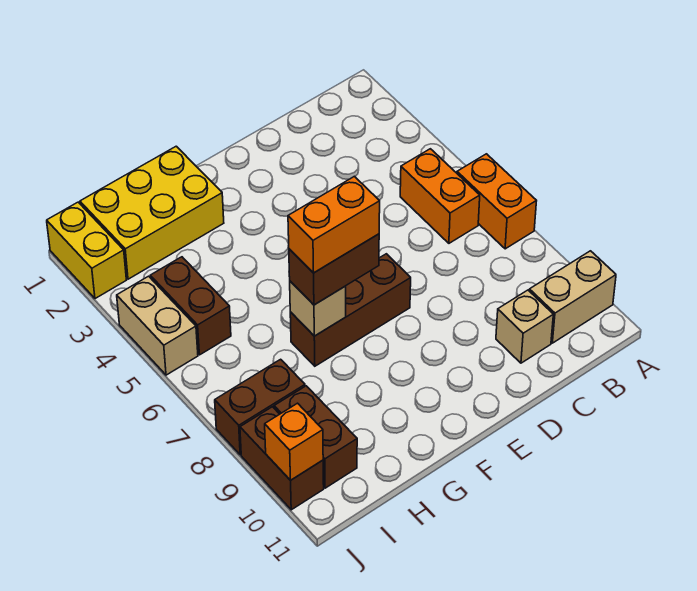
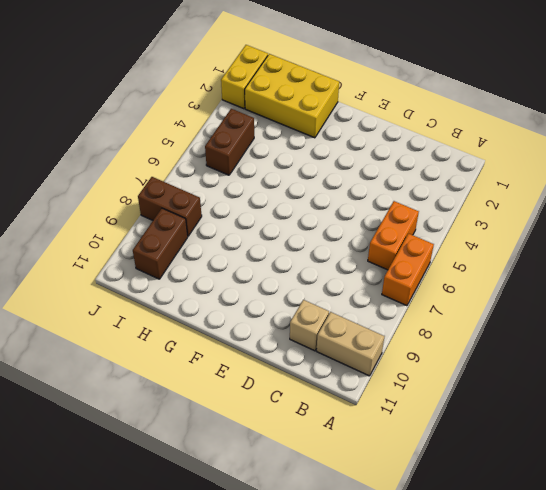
none -> brown brick E7:G7 level 1
none -> tan brick J4:J5 level 1
none -> brown brick J9:J10 level 1

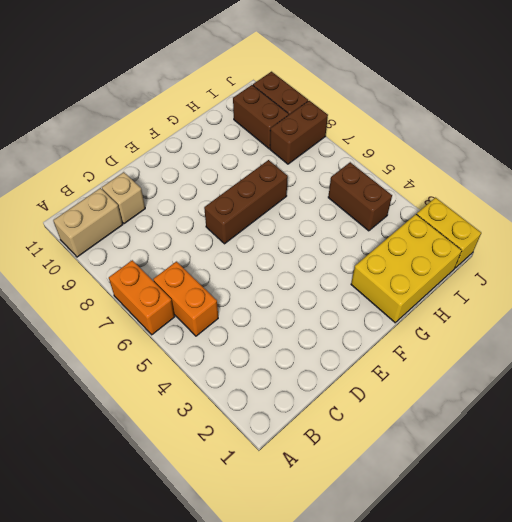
none -> tan brick J4:J5 level 1
none -> tan brick G7 level 2
none -> orange brick J10 level 2

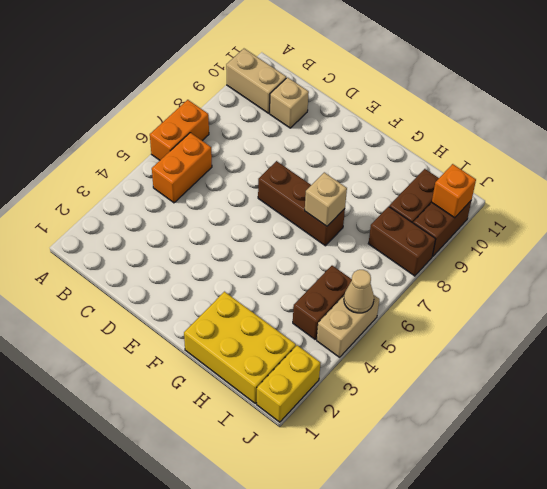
tan cone J5 level 2 -> none
none -> brown brick F7:G7 level 3
none -> orange brick F7:G7 level 4

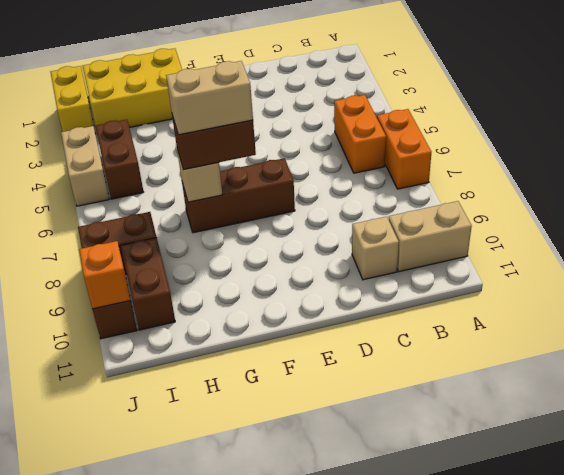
tan brick F7:G7 level 4 -> orange brick F7:G7 level 4

